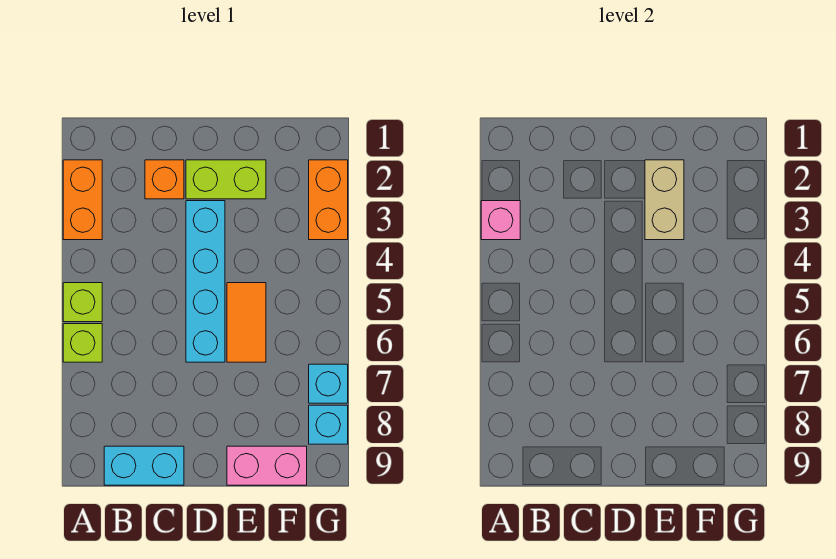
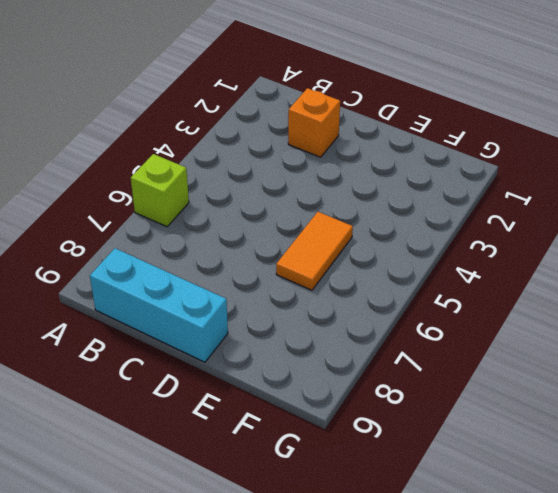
cyan brick B9:D9 level 1 -> cyan brick B9:C9 level 1
none -> orange brick A2:A3 level 1
none -> lime brick A5 level 1
none -> lime brick D2:E2 level 1

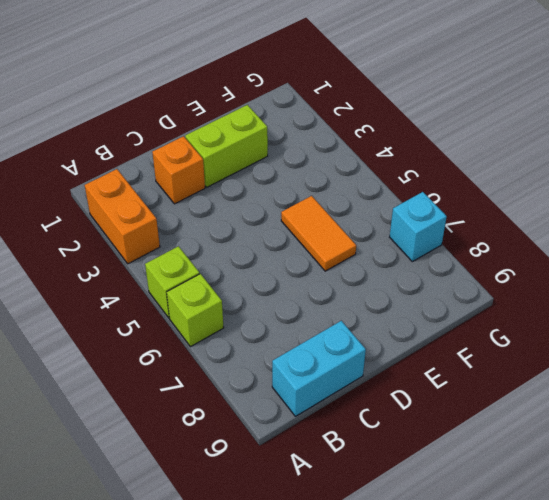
none -> cyan brick D3:D6 level 1
none -> pink brick E9:F9 level 1
none -> orange brick G2:G3 level 1

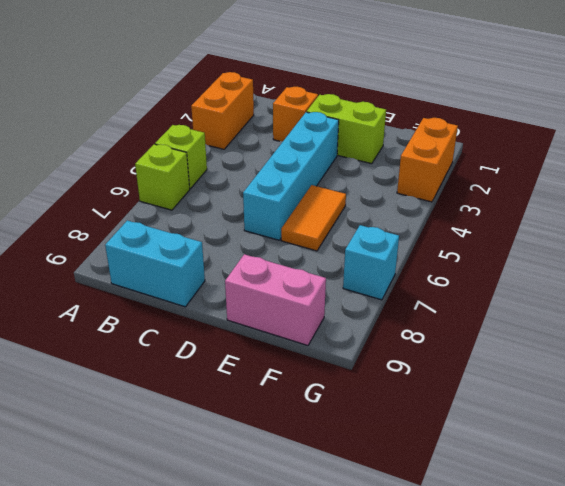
none -> cyan brick G8 level 1
none -> pink brick A3 level 2
none -> tan brick E2:E3 level 2

